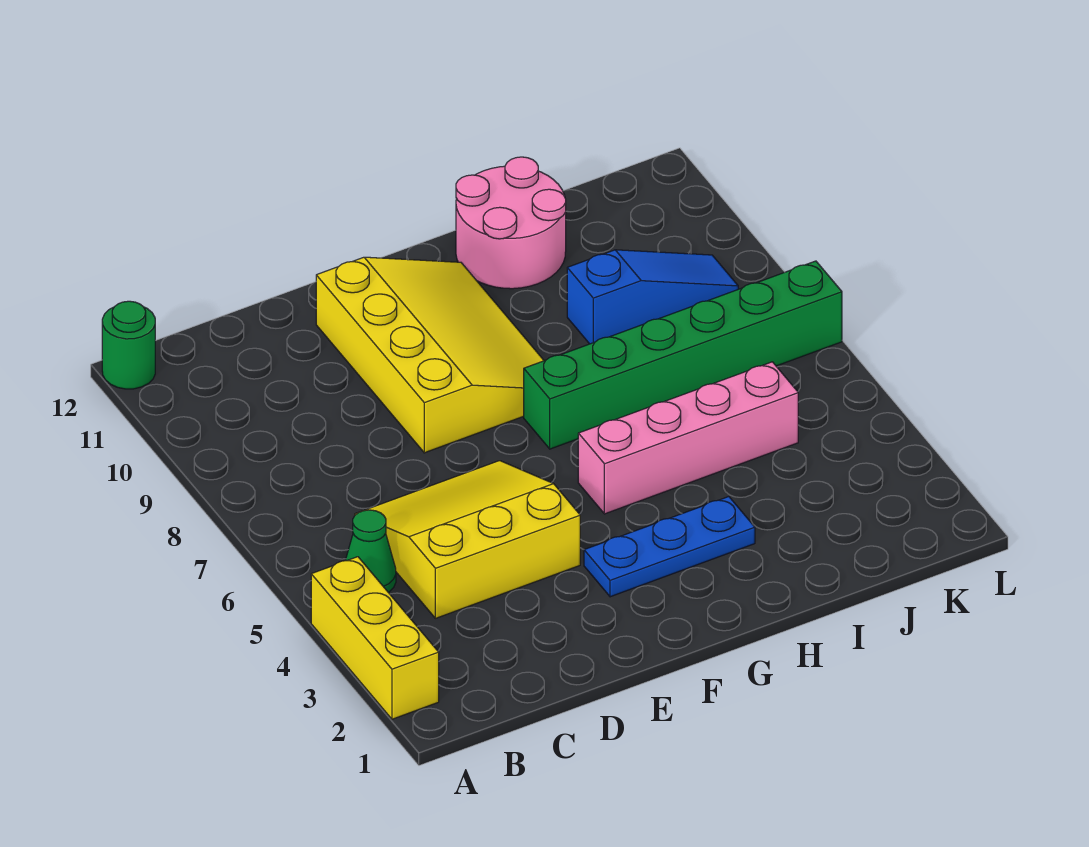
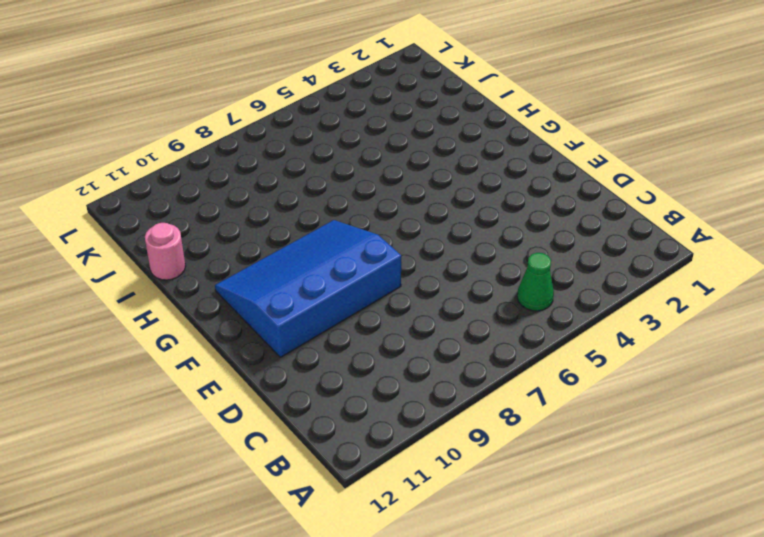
blue slope E8:G11 level 1 top E -> yellow slope E8:G11 level 1 top E
pink round brick I12 level 1 -> pink round brick H11:I12 level 1
none -> yellow brick A2:A4 level 1
none -> green round brick A12 level 1

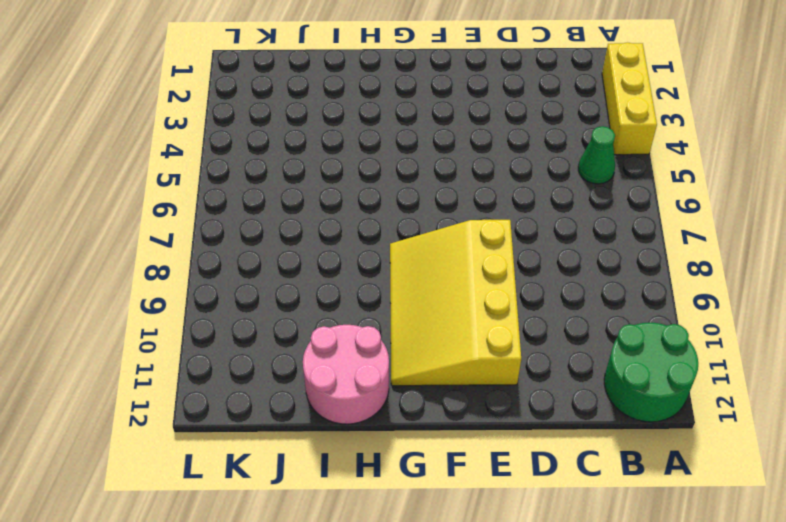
green round brick A11:B12 level 1 -> green round brick A12 level 1
none -> yellow slope C4:E6 level 1 top 4
none -> blue plate F3:H3 level 1

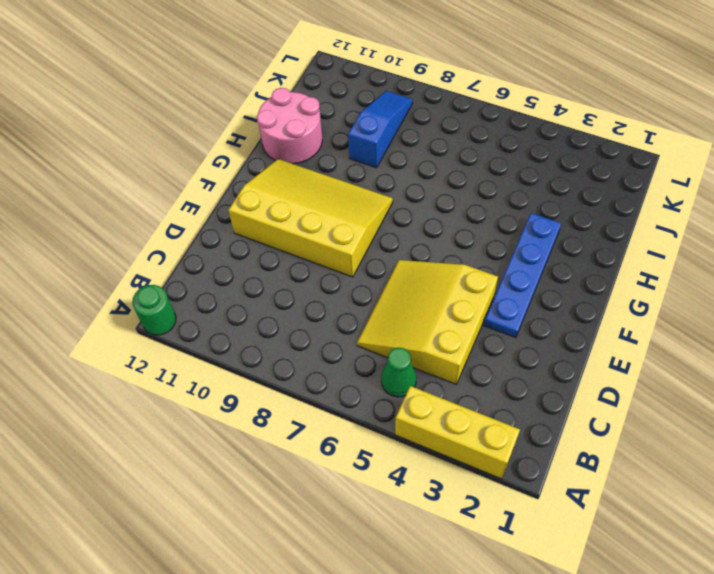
blue plate E3:H3 level 1 -> blue plate F3:H3 level 1
none -> pink brick G5:J5 level 1
none -> green brick G7:L7 level 1

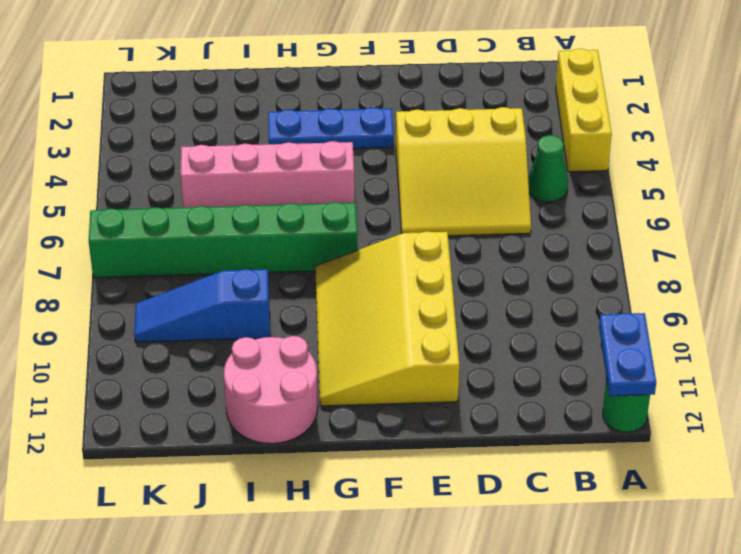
blue plate A11:A12 level 2 -> none

